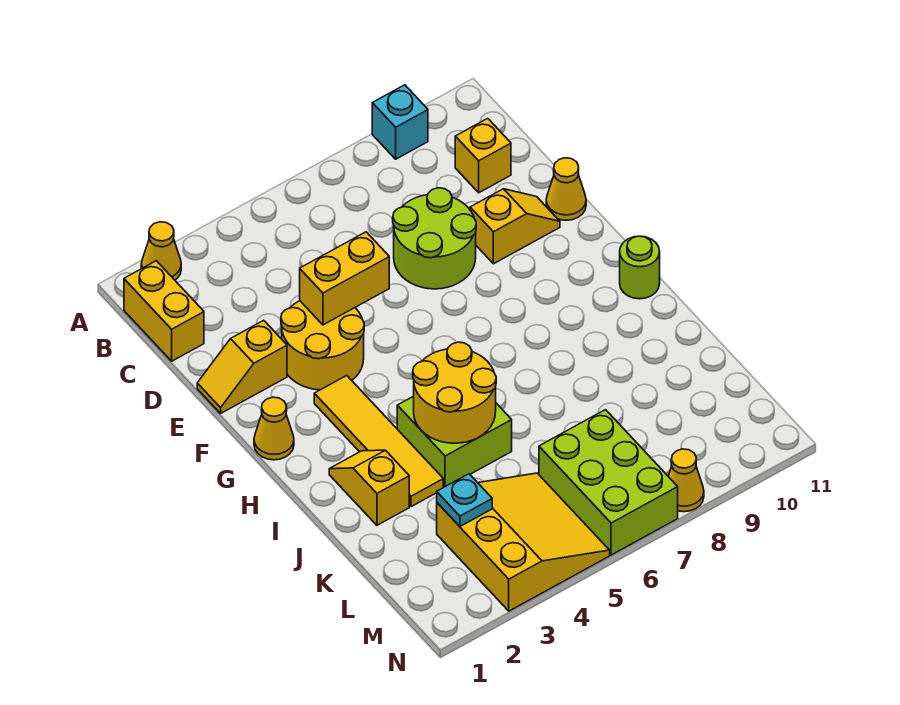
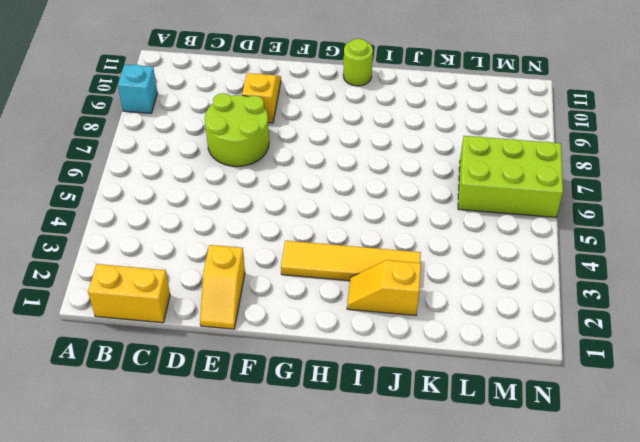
none -> yellow cone A2 level 1
none -> yellow brick C10 level 1
none -> yellow round brick E3:F4 level 1

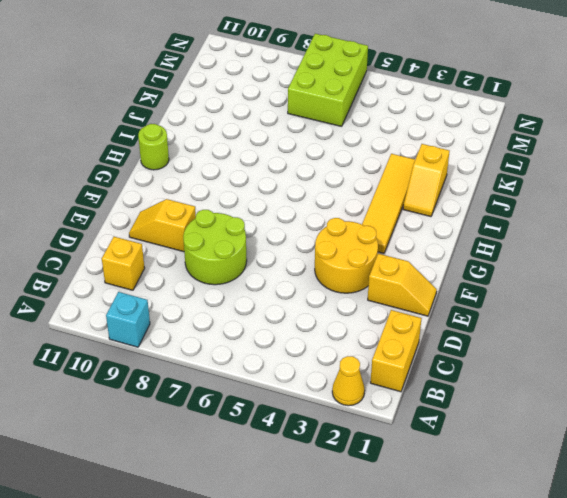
none -> yellow cone E11 level 1
none -> yellow cone G1 level 1
none -> lime brick I4:J5 level 1

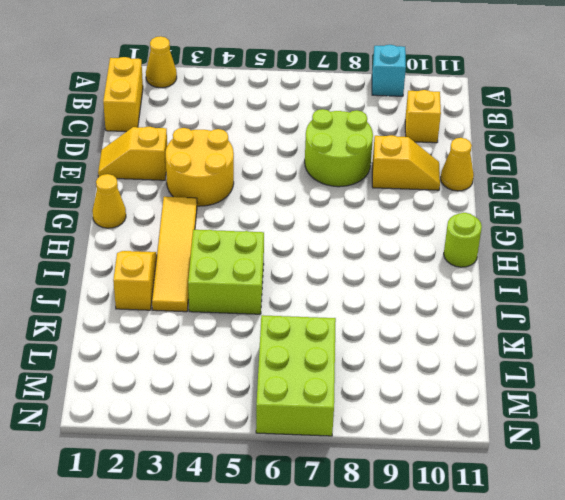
none -> yellow slope L3:N5 level 1 top 3
none -> yellow cone N8 level 1
none -> yellow brick E4:E5 level 2

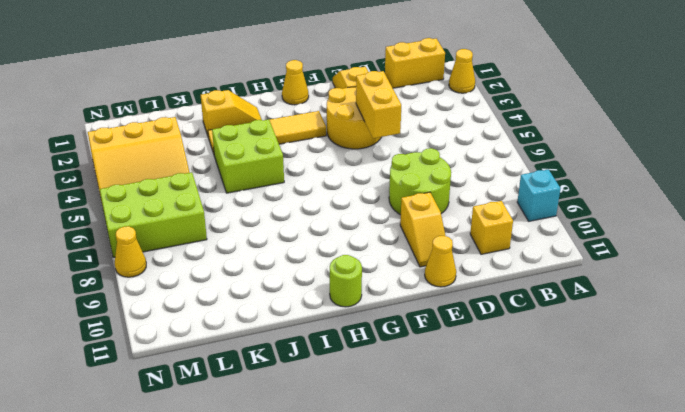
none -> yellow round brick I4:J5 level 2
none -> cyan plate L3 level 2

